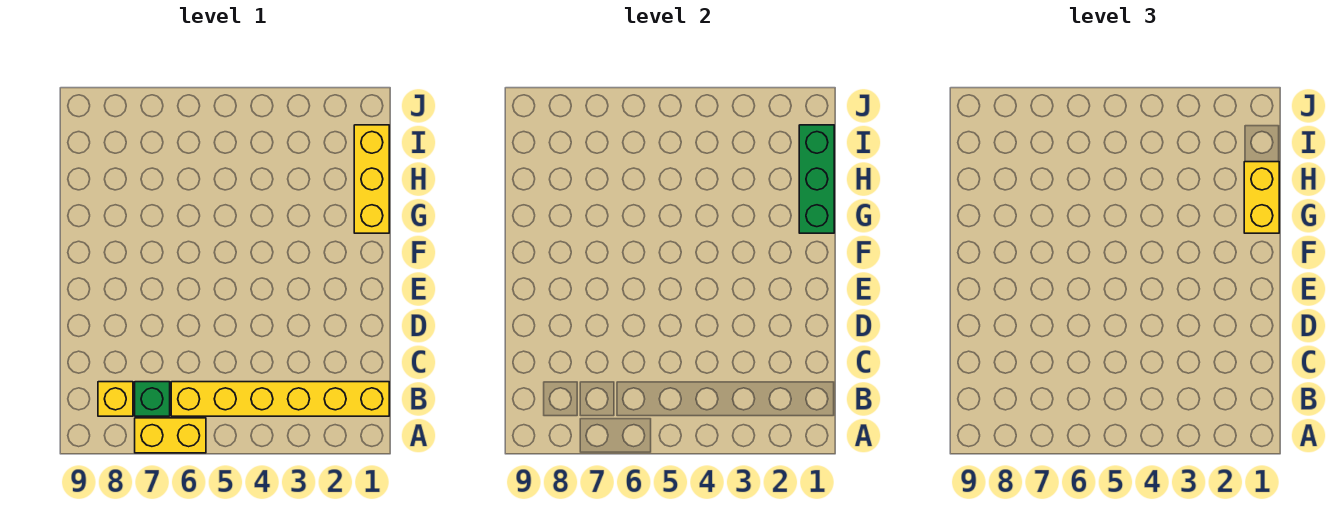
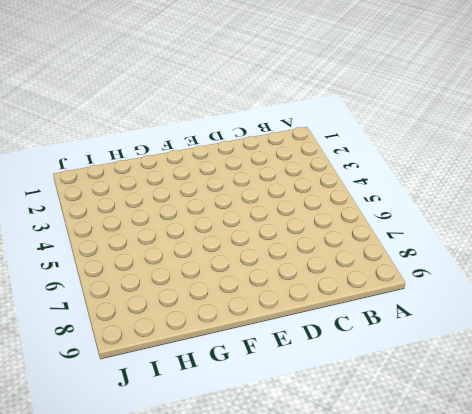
none -> yellow brick A6:A7 level 1
none -> yellow brick B1:B6 level 1

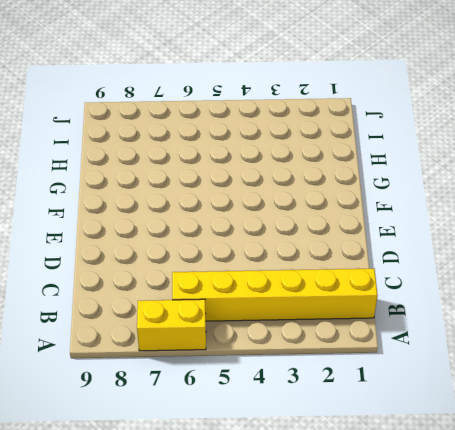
none -> green brick B7 level 1
none -> yellow brick B8 level 1

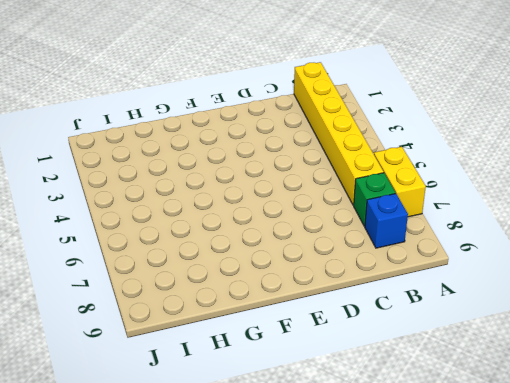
blue brick B8 level 1 -> yellow brick B8 level 1
none -> yellow brick G1:I1 level 1
none -> green brick G1:I1 level 2

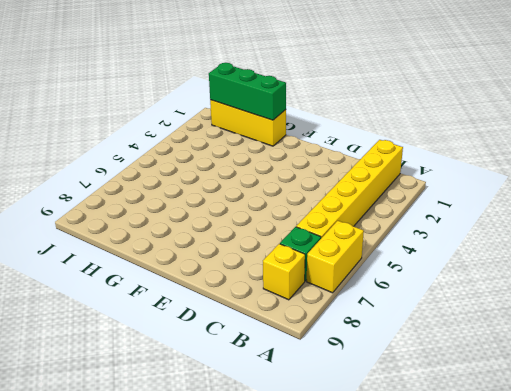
none -> yellow brick G1:H1 level 3

